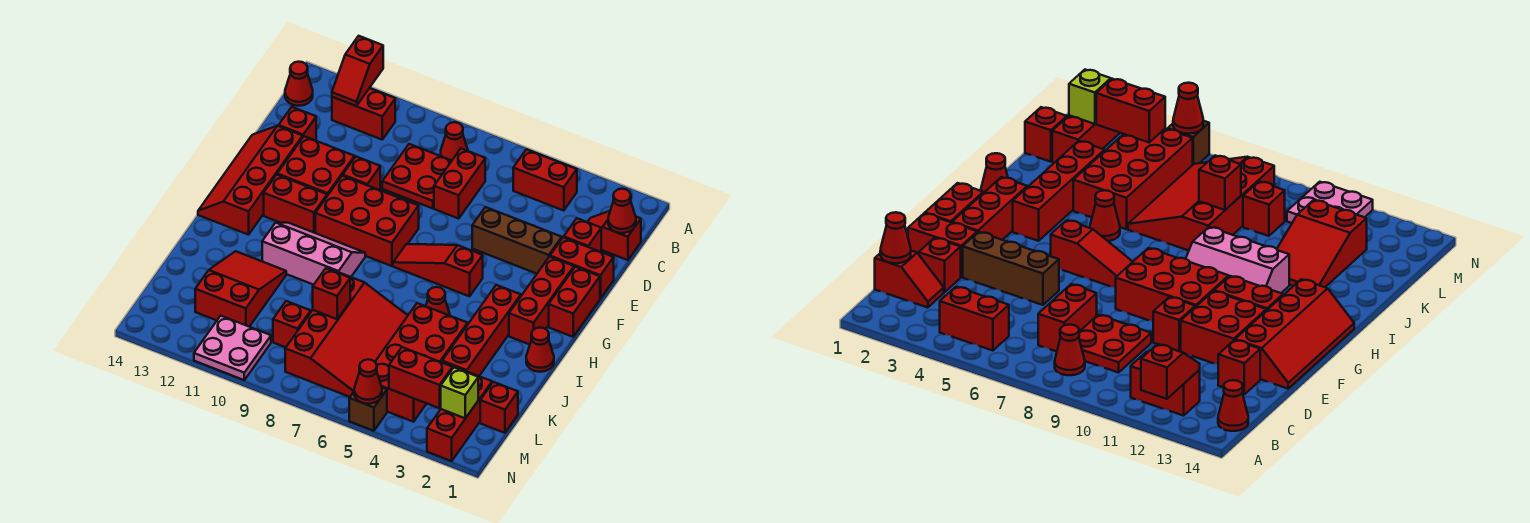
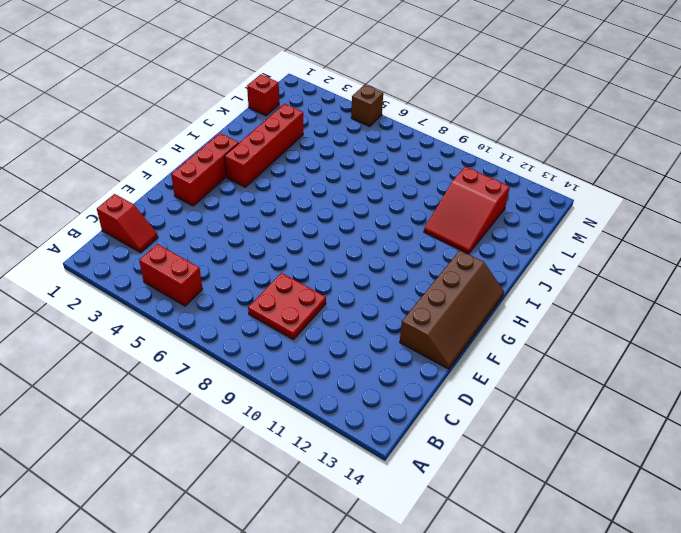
brown slope E13:H14 level 1 top 13 -> red slope E13:H14 level 1 top 13
none -> red cone B8 level 1
none -> red brick B11:B12 level 1
none -> red cone B14 level 1
none -> red brick C7:D7 level 1

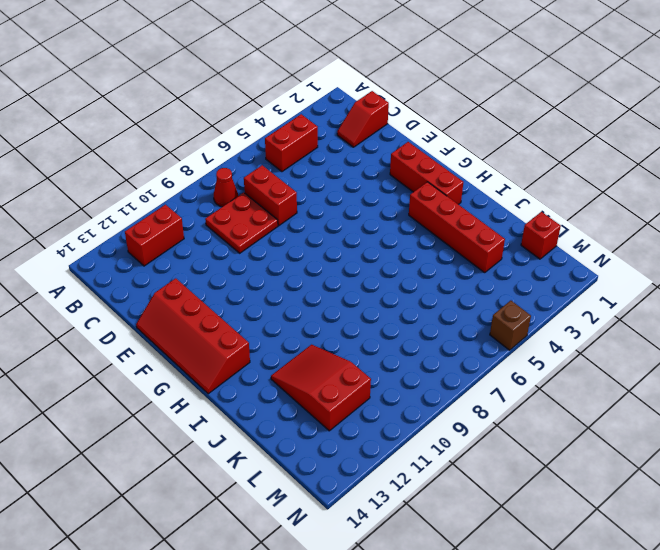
none -> red cone B14 level 1
none -> red brick D2 level 1
none -> red brick D13 level 1
none -> red brick E1:E2 level 1

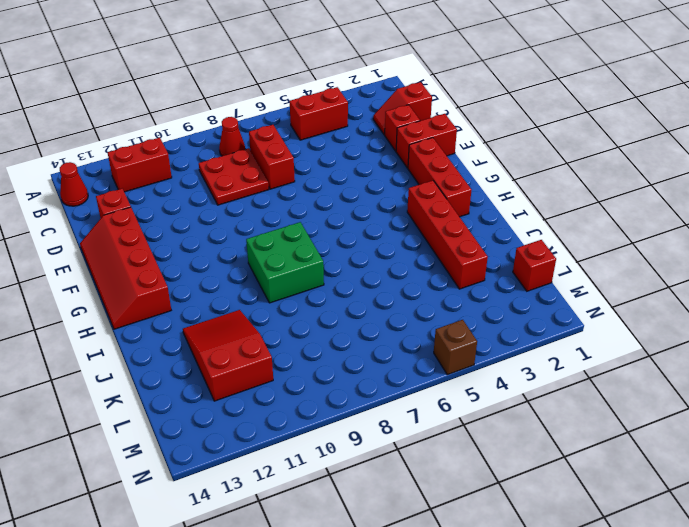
green brick H8:I9 level 1 -> pink slope H9:I11 level 1 top I
none -> brown brick E3:E5 level 1
none -> red brick E10 level 1
none -> red brick E11:F12 level 1
none -> red brick F1:G1 level 1

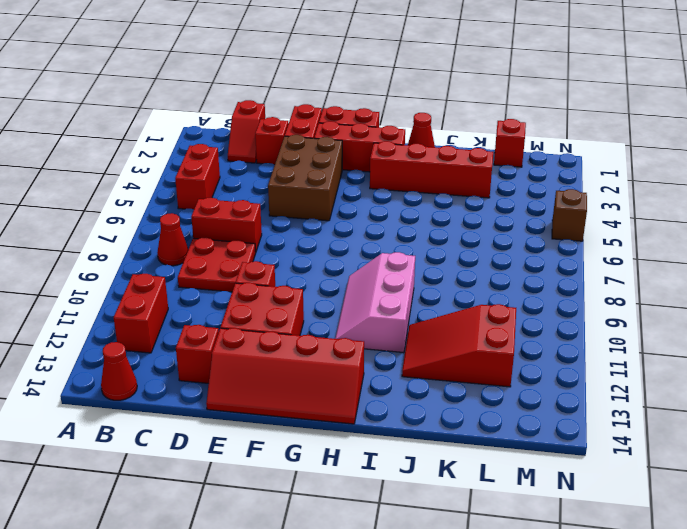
brown brick E3:F5 level 1 -> brown brick E3:E5 level 1
none -> red brick F8:G10 level 1
none -> red slope G5:G7 level 1 top 5
none -> red brick G11:G12 level 1
none -> red cone I5 level 1

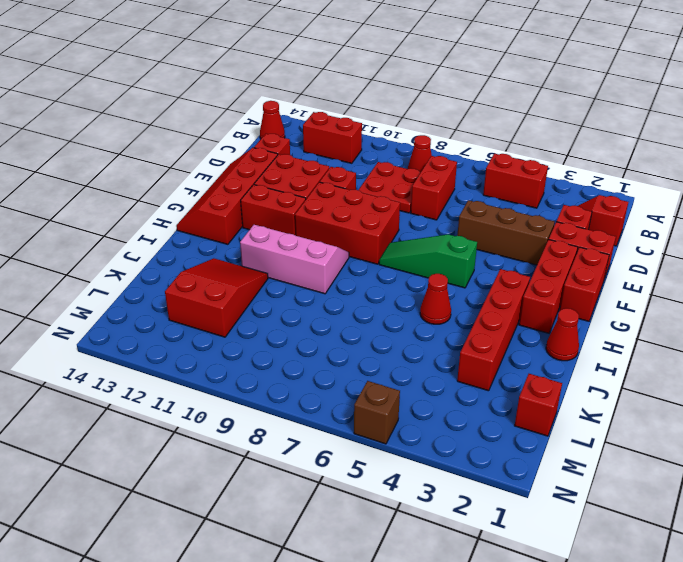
green slope G5:G7 level 1 top 5 -> red slope G5:G7 level 1 top 5
none -> red brick J4:M5 level 1
none -> red slope J6:M8 level 1 top 8
none -> red brick L2:N2 level 1
none -> red brick L9 level 1

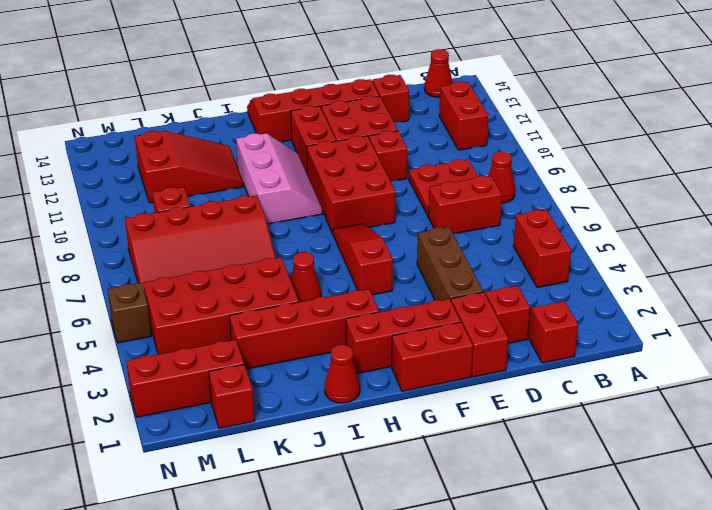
none -> pink plate M10:N11 level 1
none -> red slope A12:B12 level 2 top A
none -> red cone C1 level 2
none -> red brick K8 level 2

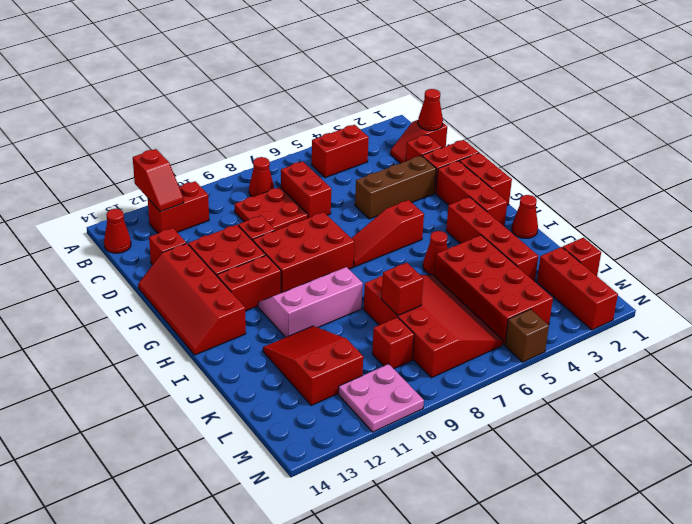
none -> lime brick M2 level 2
none -> red brick M3:M4 level 2
none -> red cone N5 level 2

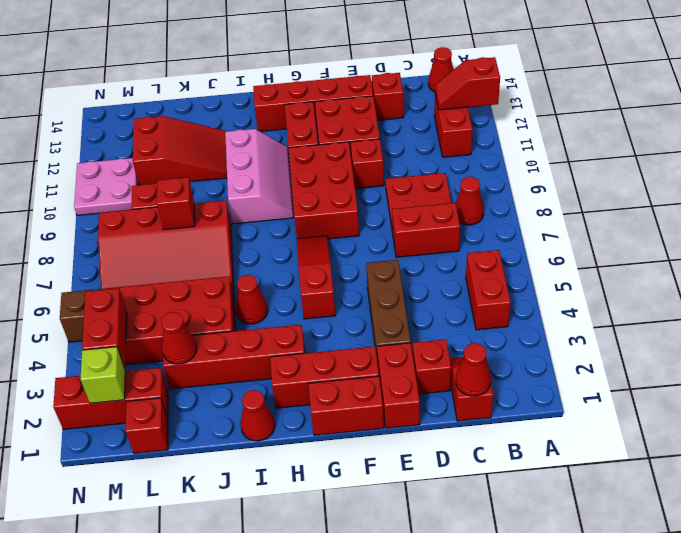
red cone K3 level 2 -> red cone N5 level 2

